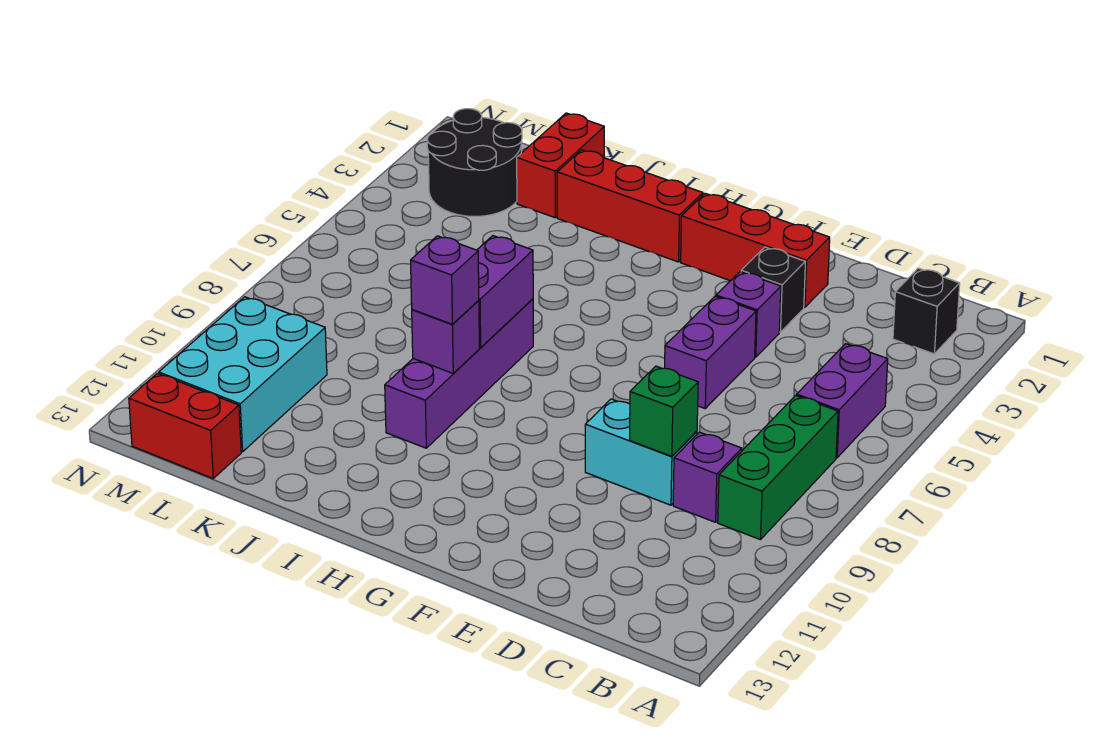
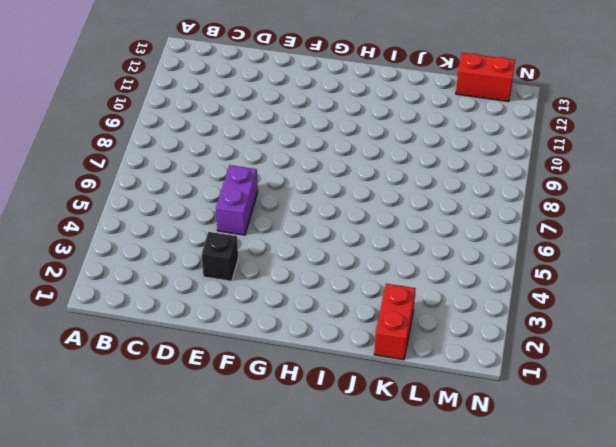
none -> black brick B2 level 1
none -> purple brick B5:B6 level 1
none -> green brick B7:B9 level 1

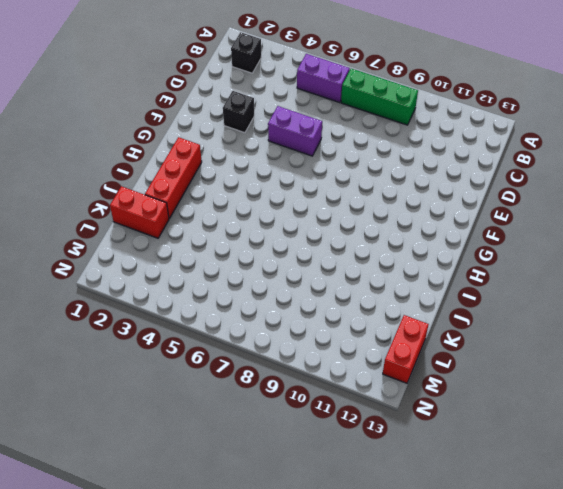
none -> purple brick C9 level 1
none -> cyan brick D9:E9 level 1
none -> red brick E2:G2 level 1

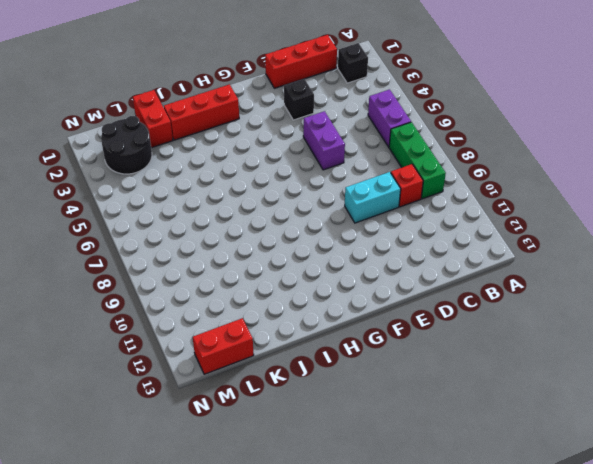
red brick C1:E1 level 1 -> red brick E2:G2 level 1
red brick C9 level 1 -> purple brick C9 level 1
none -> purple brick E4 level 1
none -> purple brick I7:I10 level 1
none -> cyan brick L10:M12 level 1

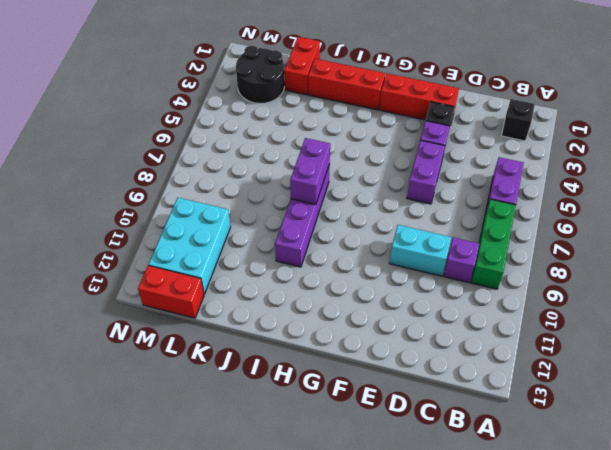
none -> green brick D9 level 2
none -> purple brick I9 level 2
none -> purple brick I9 level 3

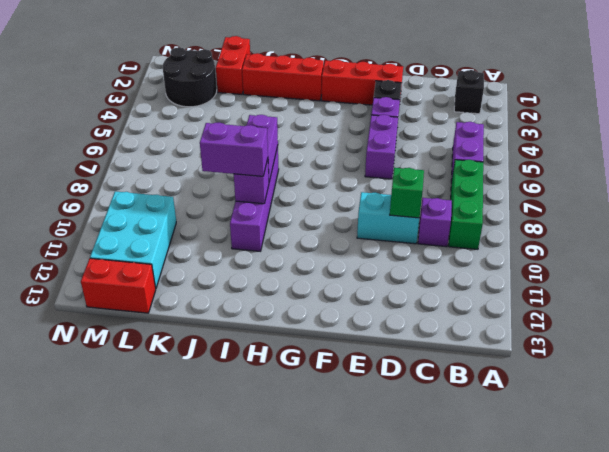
purple brick I9:J9 level 3 -> purple brick I9 level 3

